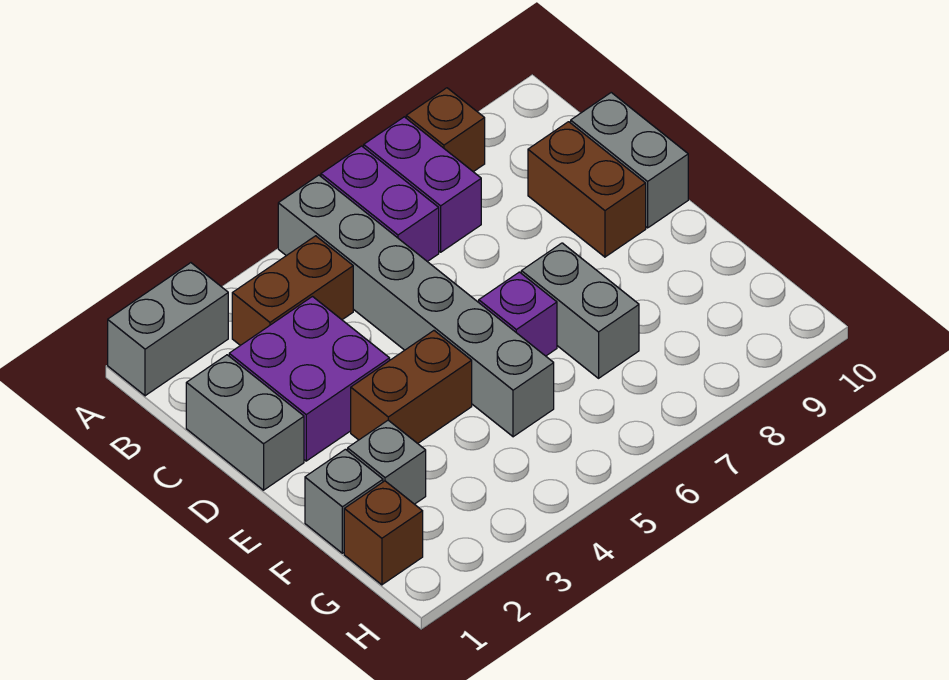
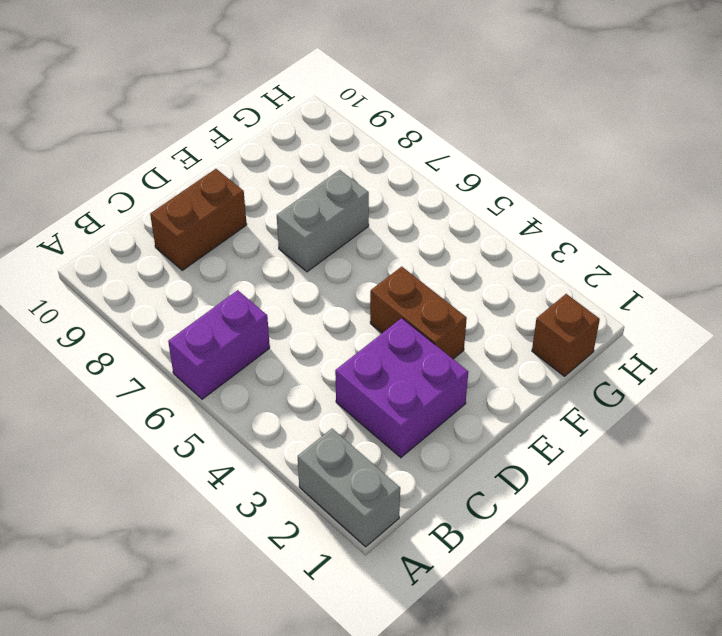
none -> grey brick A5:F5 level 1
none -> purple brick A7:B7 level 1
none -> brown brick A8 level 1

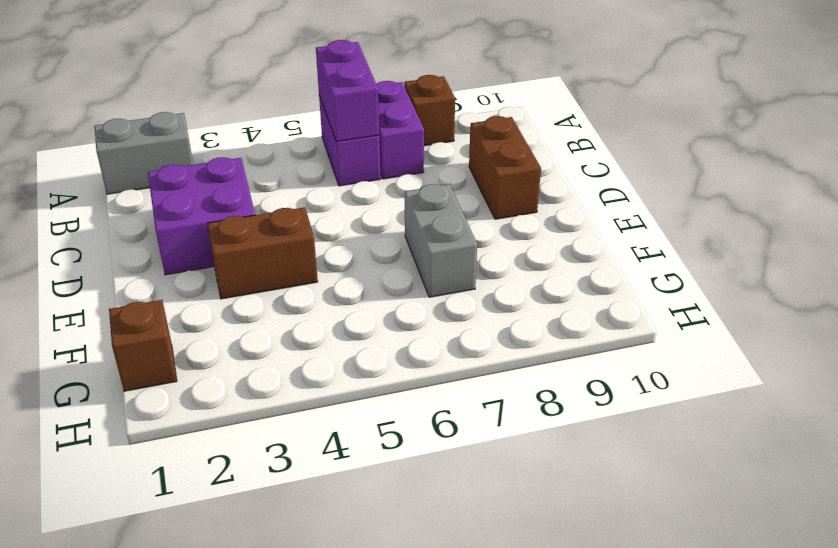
purple brick A6:B6 level 2 -> none
none -> grey brick A5:F5 level 1
none -> brown brick B3:B4 level 1
none -> grey brick C1:D1 level 1

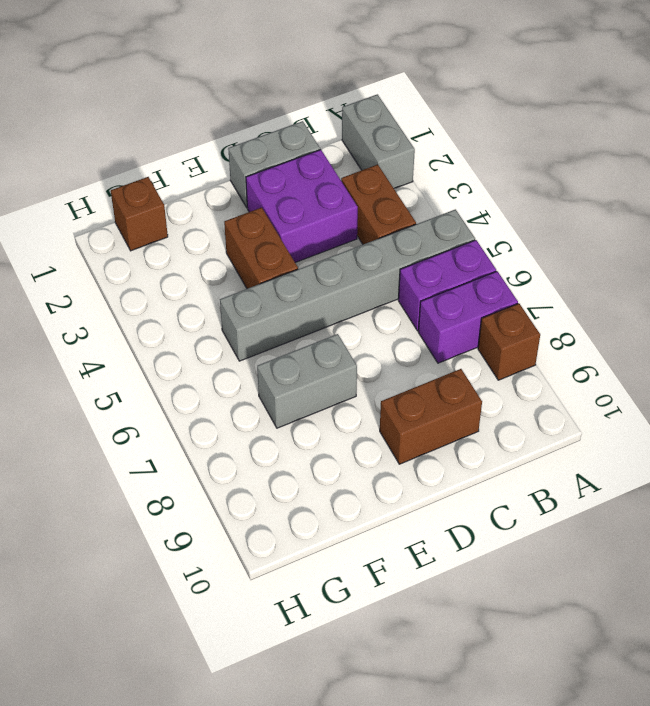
none -> grey brick C10:D10 level 1
none -> purple brick E6 level 1
none -> grey brick F1 level 1

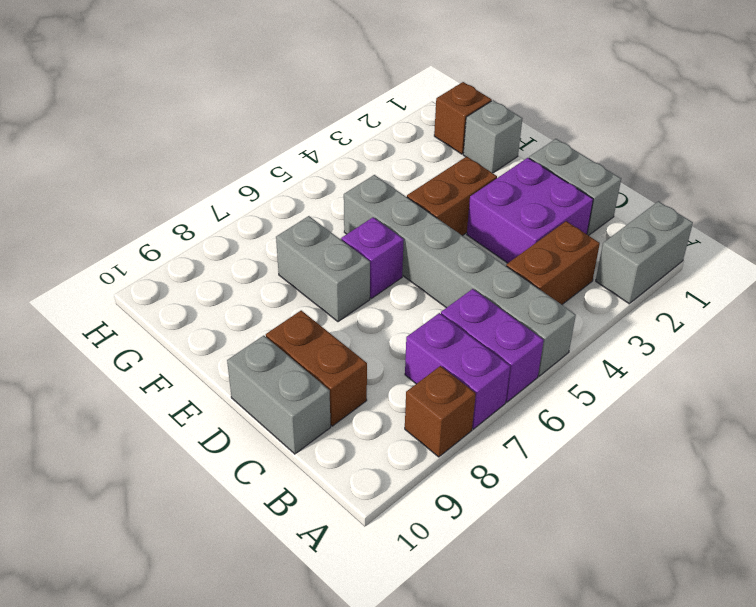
none -> grey brick F2 level 1

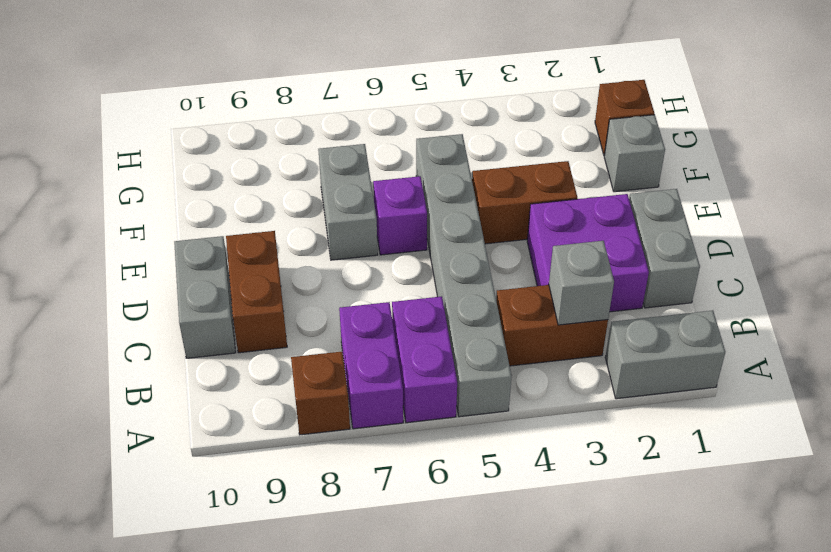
grey brick B3 level 2 -> grey brick F2 level 1

